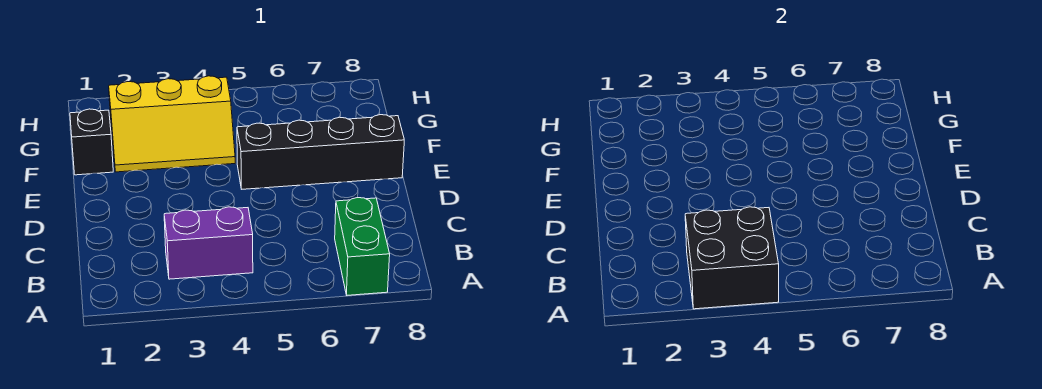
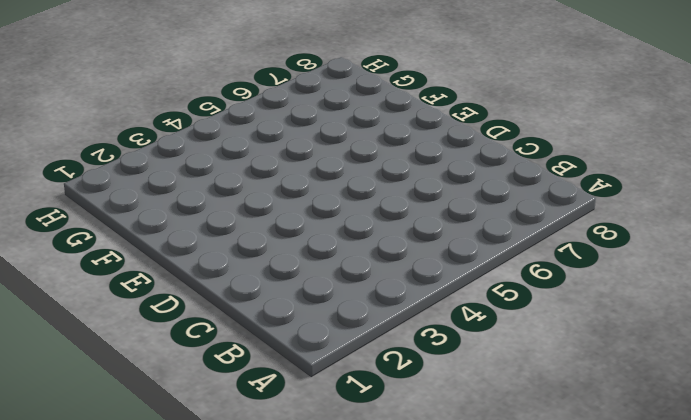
none -> green brick A7:B7 level 1
none -> purple brick B3:B4 level 1

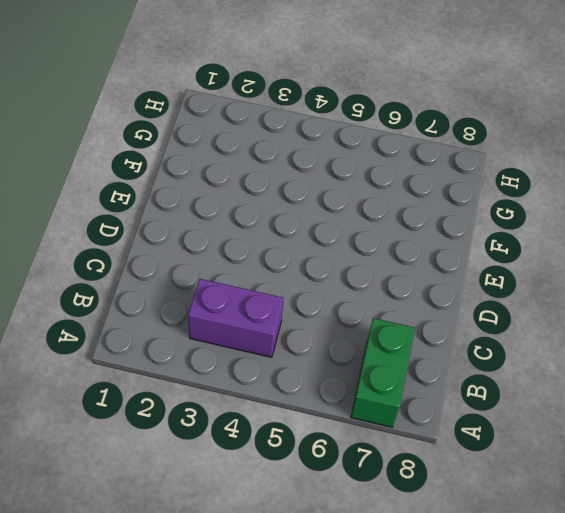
none -> black brick E5:E8 level 1
none -> black brick F1 level 1

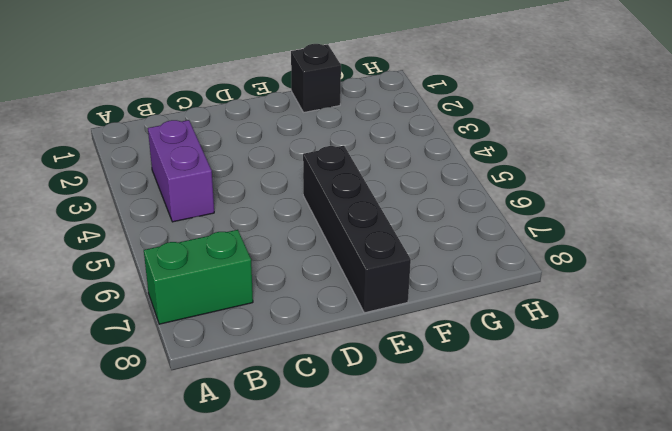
none -> yellow slope F2:G4 level 1 top G
none -> black brick A3:B4 level 2

